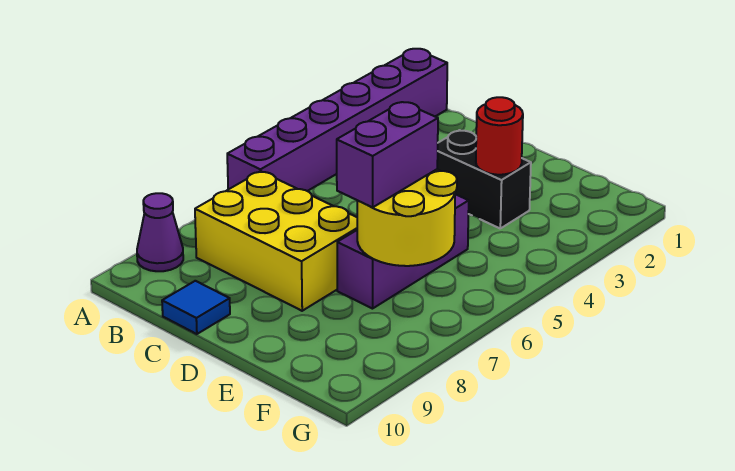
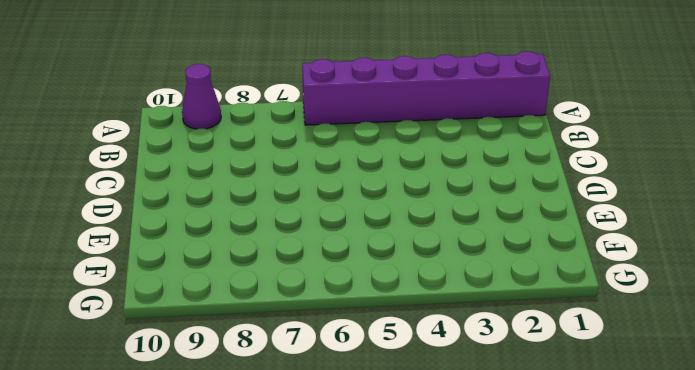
none -> yellow brick B7:D8 level 1
none -> blue tile C10 level 1

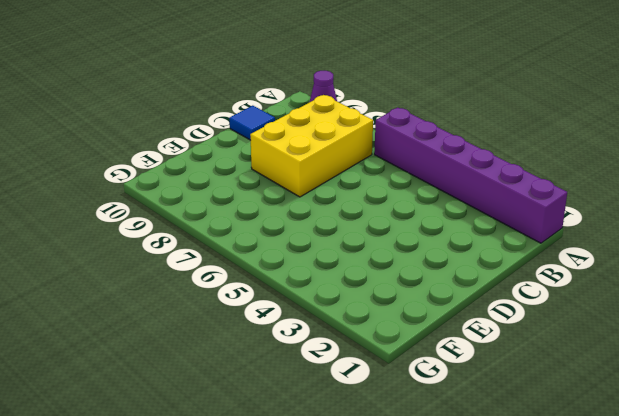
none -> black brick D3:E3 level 1
none -> purple brick E5:E7 level 1

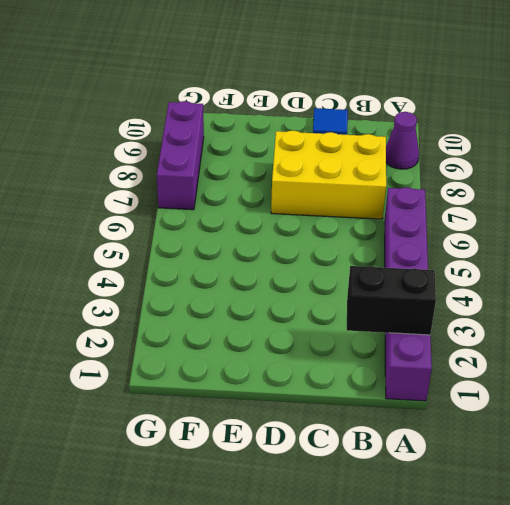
black brick A2:B2 level 2 -> black brick D3:E3 level 1
purple brick G7:G9 level 1 -> purple brick E5:E7 level 1
none -> red round brick E3 level 2
none -> yellow round brick E6:F7 level 2

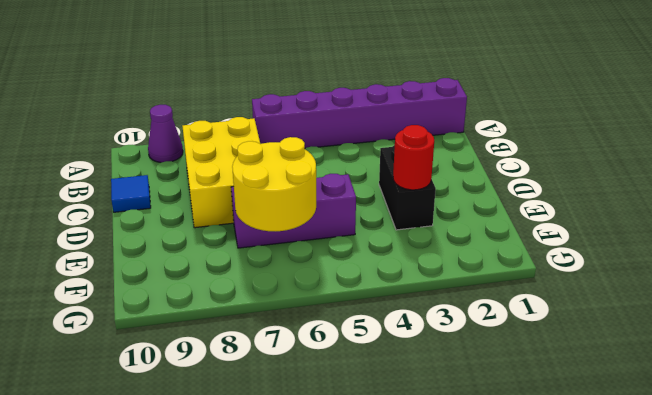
none -> purple brick E6:E7 level 3

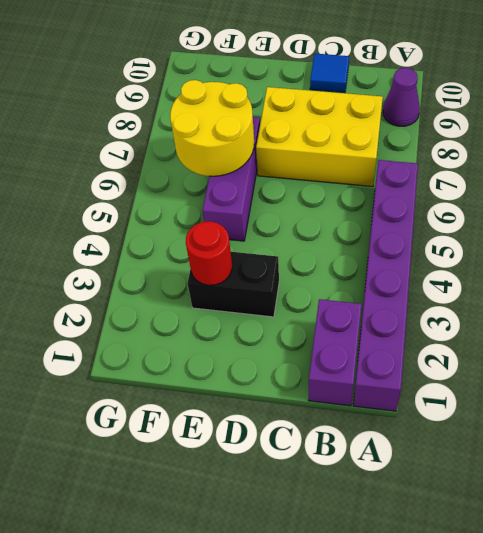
purple brick B1:B2 level 1 -> purple brick E6:E7 level 3

